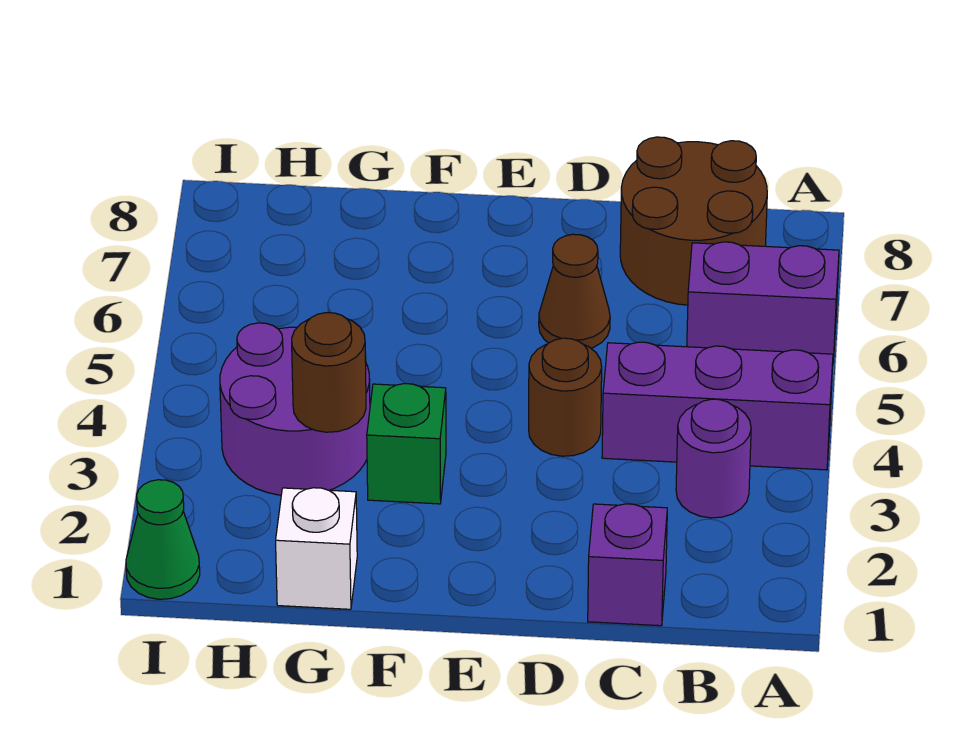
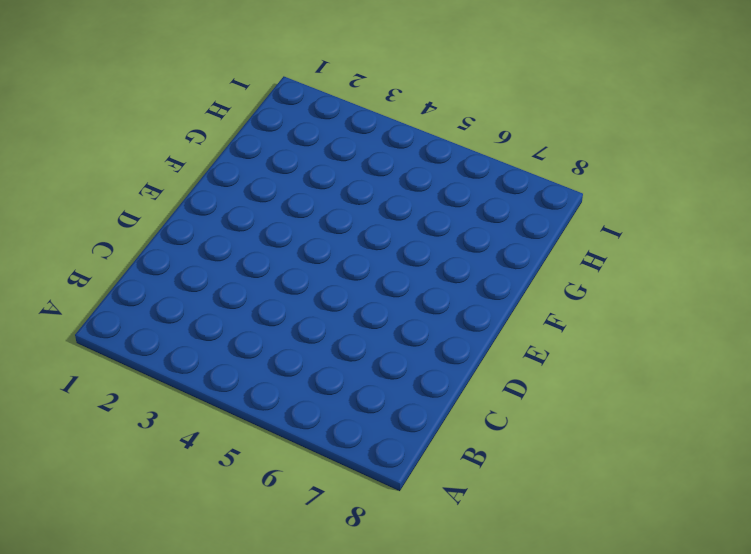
none -> purple brick A4:C4 level 1
none -> purple brick A6:B6 level 1
none -> purple round brick B3 level 1

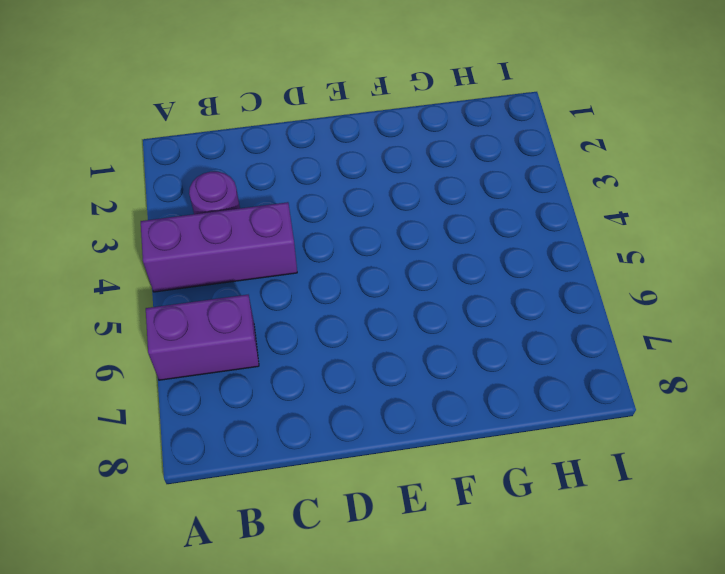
none -> brown round brick B7:C8 level 1
none -> purple brick C1 level 1
none -> brown round brick D4 level 1

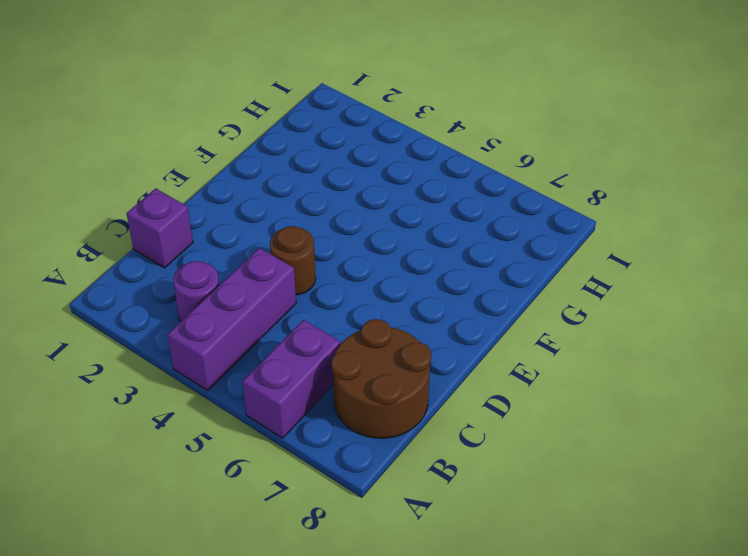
none -> brown cone D6 level 1
none -> green brick F3 level 1
none -> white brick G1 level 1

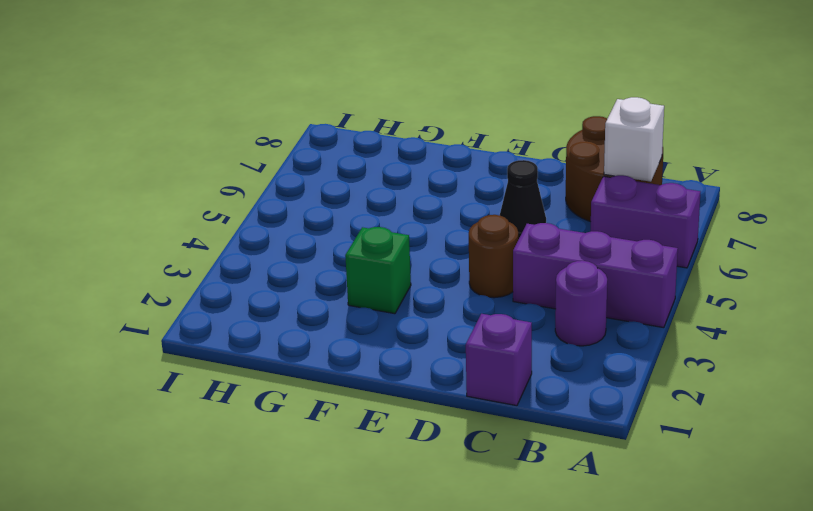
white brick B7 level 2 -> white brick G1 level 1
black cone D6 level 1 -> brown cone D6 level 1
none -> purple round brick G3:H4 level 1
none -> green cone I1 level 1
none -> brown round brick G3 level 2

